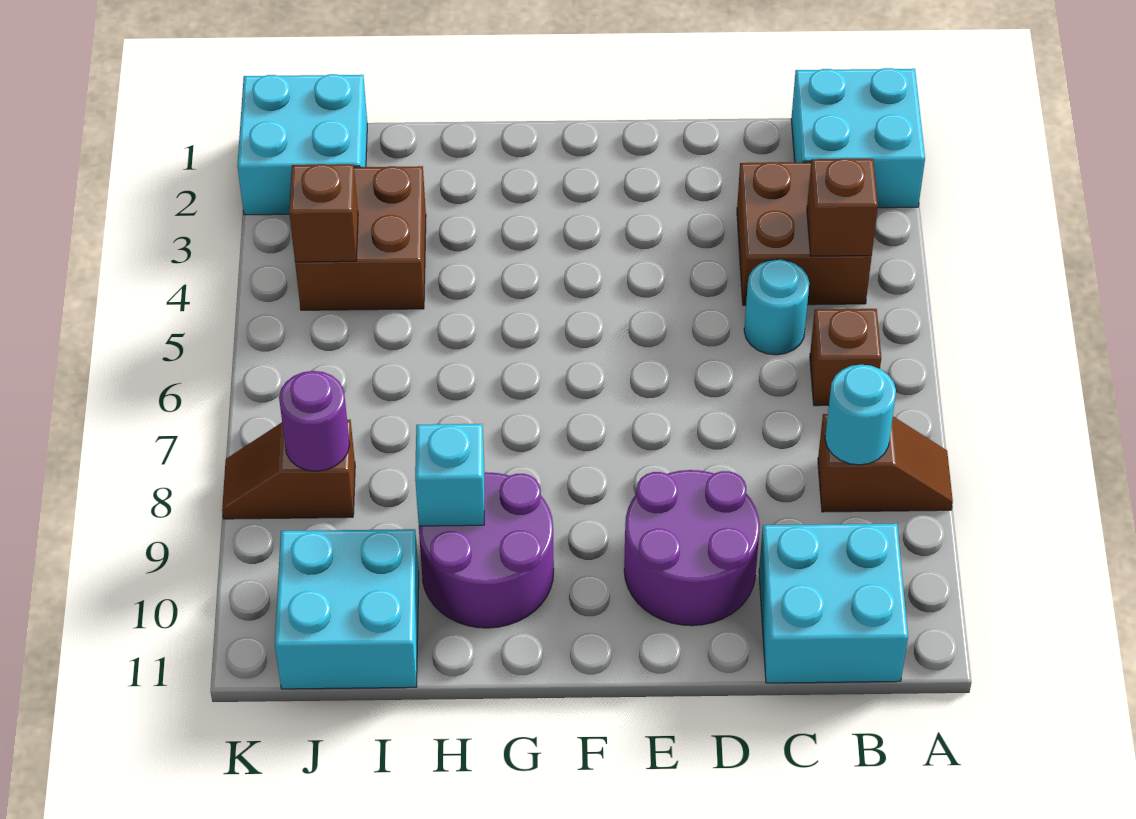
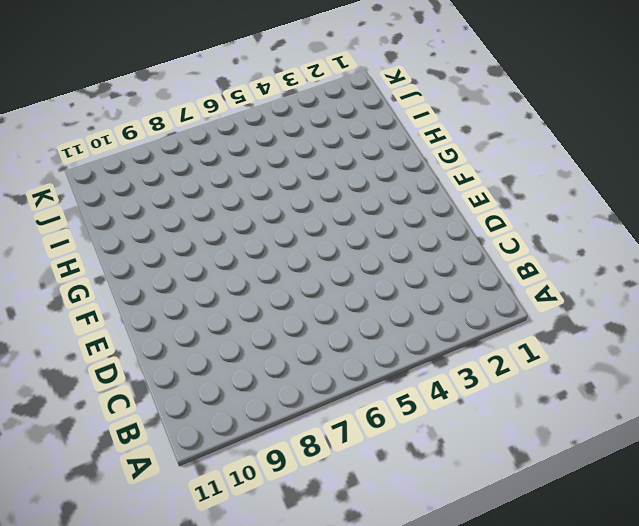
none -> cyan brick A1:B2 level 1
none -> brown slope A8:B8 level 1 top B
none -> brown brick B3:C4 level 1

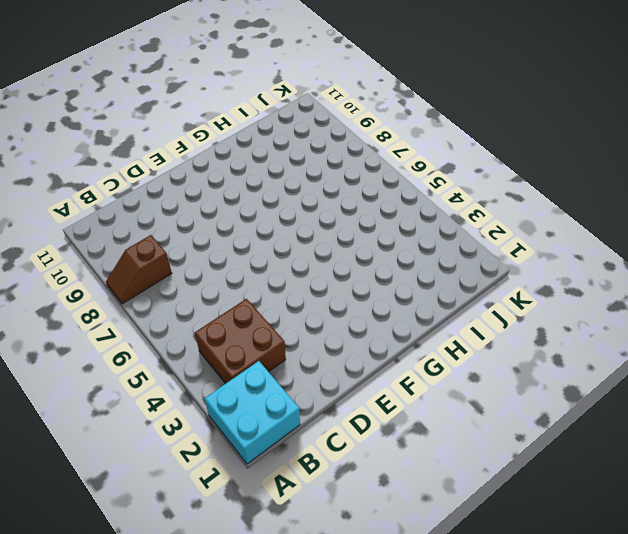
none -> brown brick B6 level 1
none -> cyan brick B10:C11 level 1
none -> cyan round brick C5 level 1

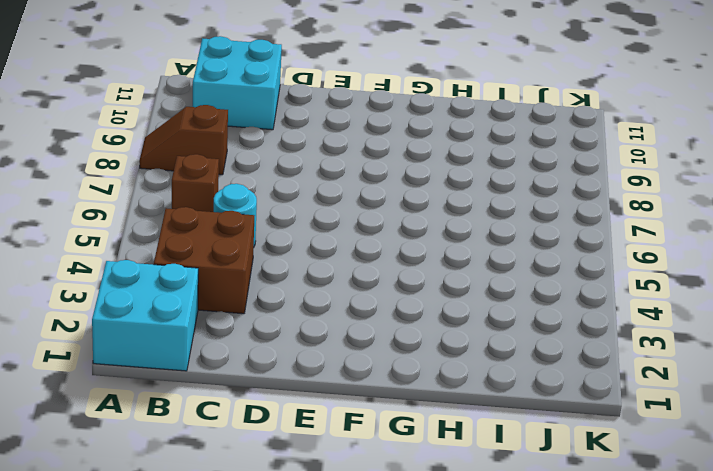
none -> purple round brick D9:E10 level 1
none -> purple round brick G9:H10 level 1
none -> brown brick I3:J4 level 1

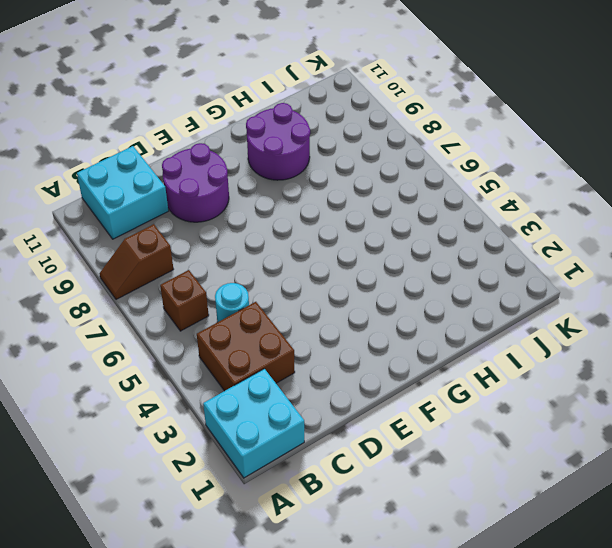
none -> brown brick I3:J4 level 1
none -> cyan brick I10:J11 level 1
none -> cyan brick J1:K2 level 1

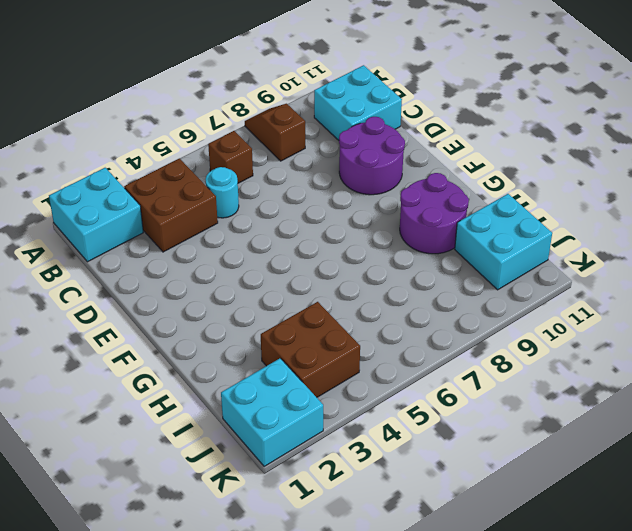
none -> brown slope J8:K8 level 1 top J
none -> brown brick B4 level 2
none -> cyan round brick B8 level 2

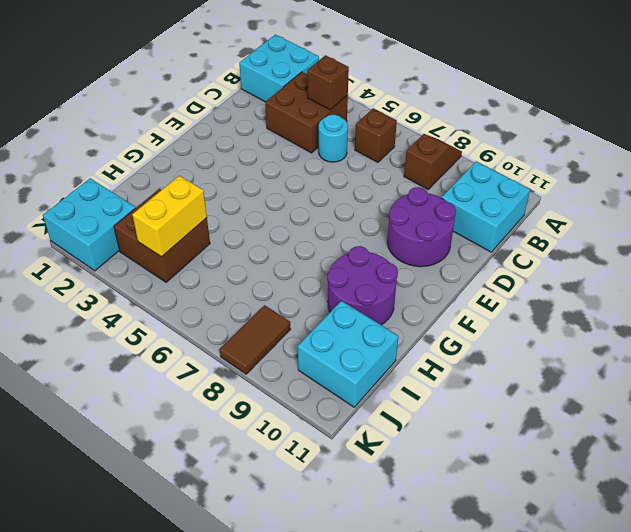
yellow brick I4:J4 level 2 -> brown brick J4 level 2
brown tile J8:K8 level 1 -> brown slope J8:K8 level 1 top J
none -> cyan round brick B8 level 2
none -> cyan brick H9 level 2
none -> purple round brick J8 level 2

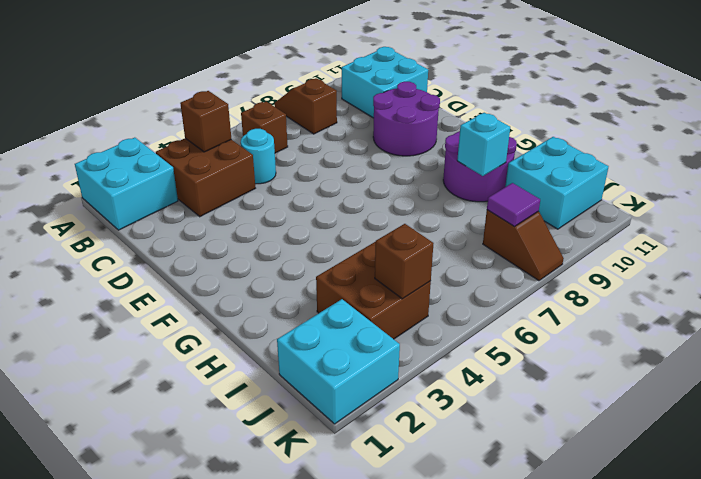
purple tile J8 level 2 -> purple round brick J8 level 2
none -> cyan round brick B8 level 2

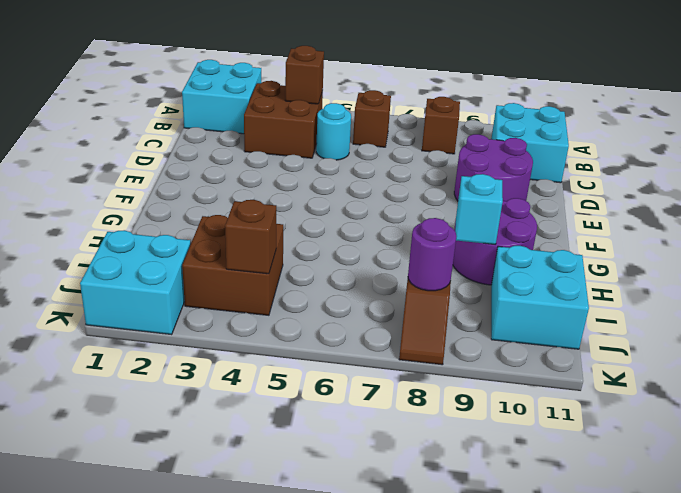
none -> cyan round brick B8 level 2

